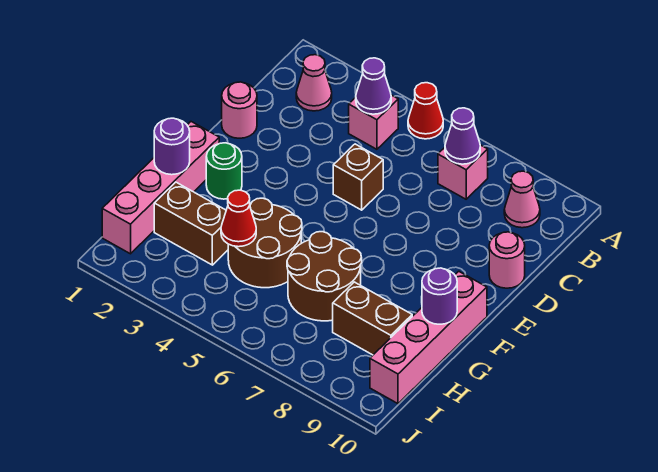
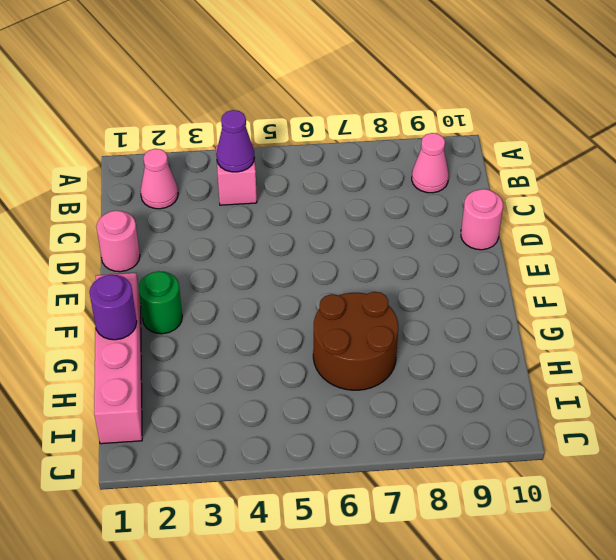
none -> red cone A5 level 1
none -> pink brick B7 level 1
none -> brown brick D5 level 1

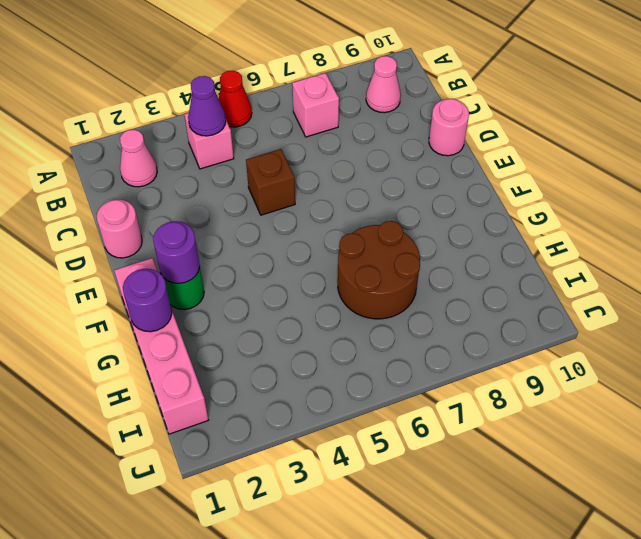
purple round brick F2 level 2 -> purple round brick G10 level 2
none -> pink brick F10:I10 level 1
none -> brown round brick G4:H5 level 1
none -> brown brick H2:H3 level 1

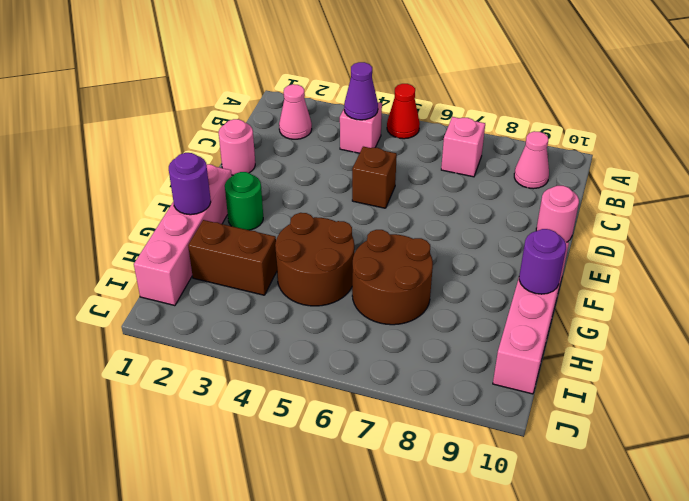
none -> brown brick H8:H9 level 1
none -> purple cone B7 level 2
none -> red cone H4 level 2

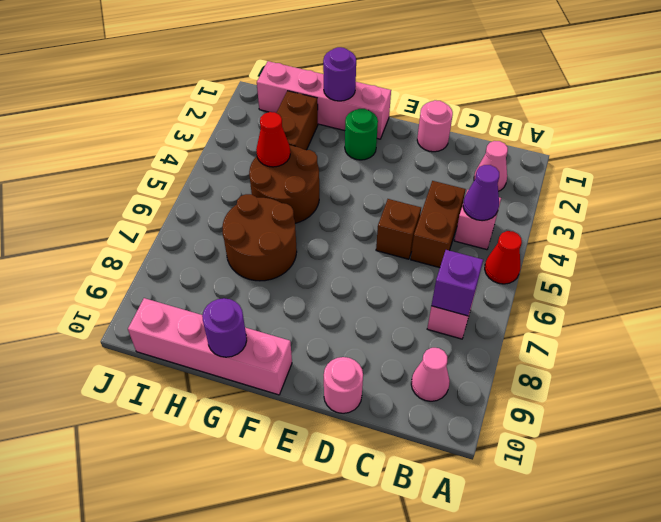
purple brick B7 level 2 -> purple cone B7 level 2
brown brick C4:C5 level 1 -> brown brick H8:H9 level 1

